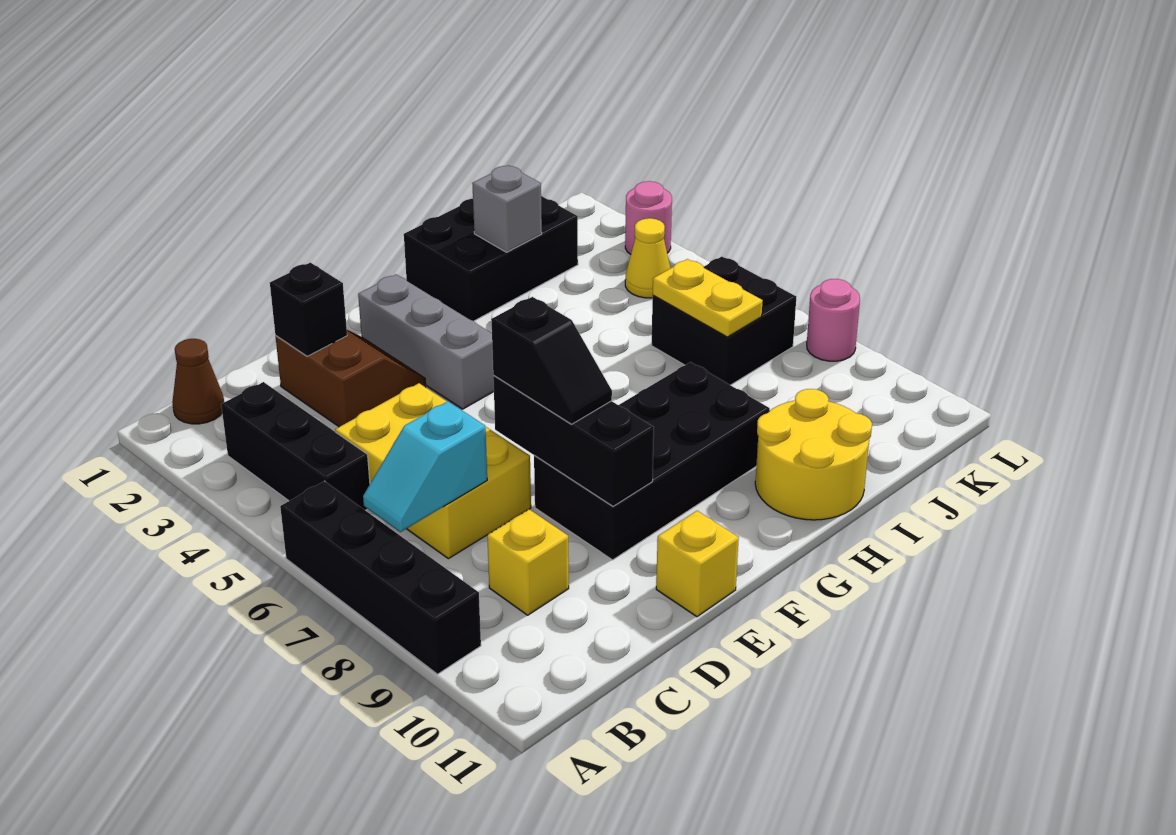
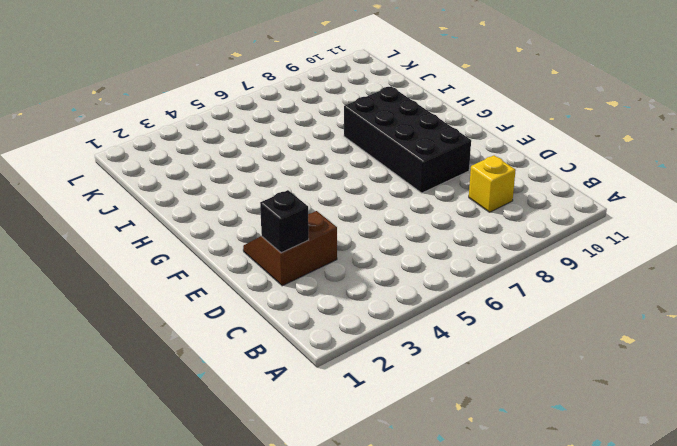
none -> black brick A6:A9 level 1
none -> brown cone B1 level 1
none -> black brick B3:B5 level 1

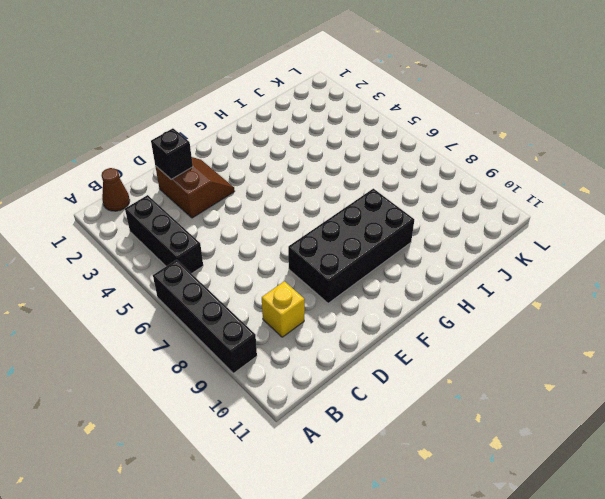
none -> yellow brick C5:D7 level 1
none -> yellow brick E11 level 1
none -> grey brick F2:F4 level 1

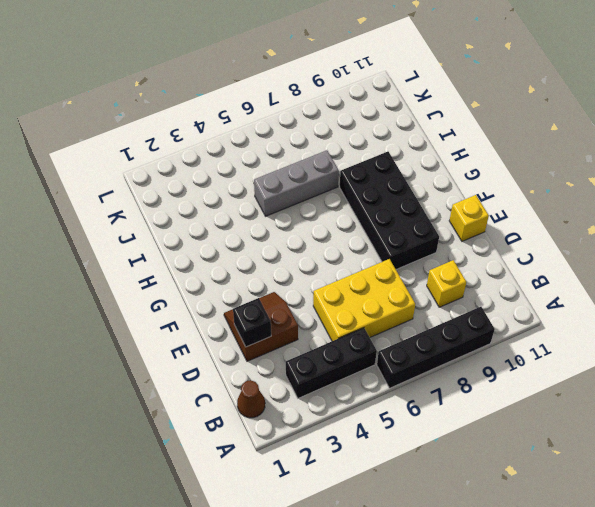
grey brick I5:I7 level 1 -> grey brick F2:F4 level 1
none -> black brick H1:J2 level 1
none -> yellow round brick H10:I11 level 1
none -> black brick J6:K7 level 1

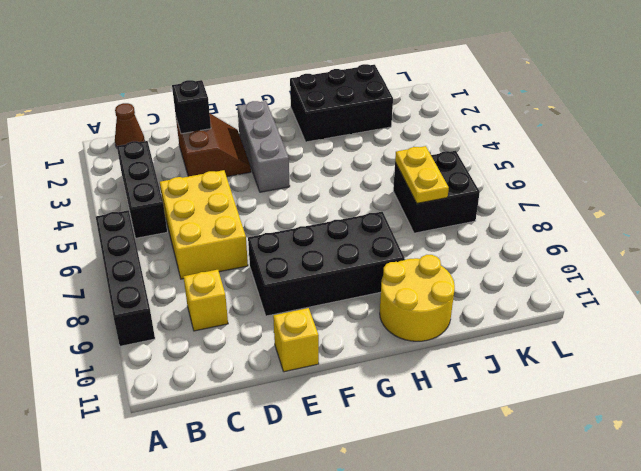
none -> yellow cone K4 level 1
none -> pink round brick L3 level 1
none -> pink round brick L8 level 1

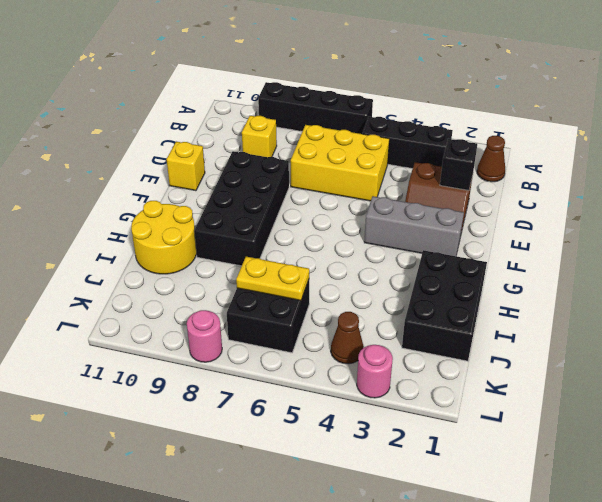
brown cone K4 level 1 -> yellow cone K4 level 1
none -> cyan slope B7:C7 level 2 top C
none -> black brick E7:E9 level 2
none -> grey brick I2 level 2

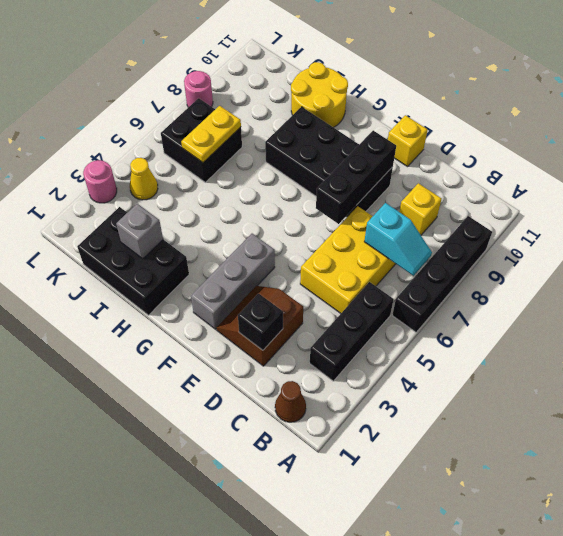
none -> black slope E7:E8 level 3 top 7

